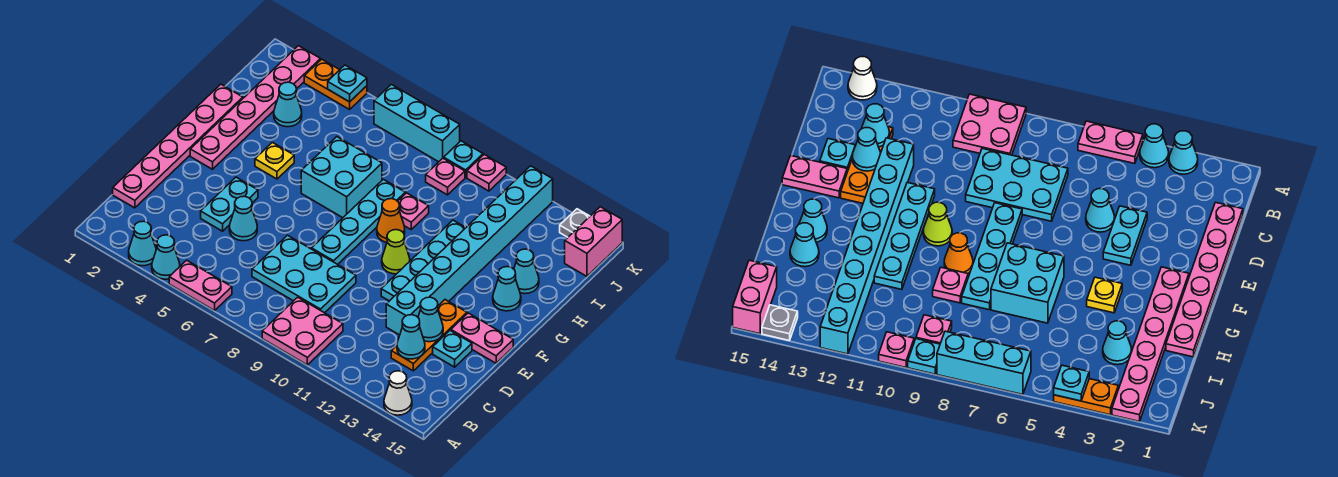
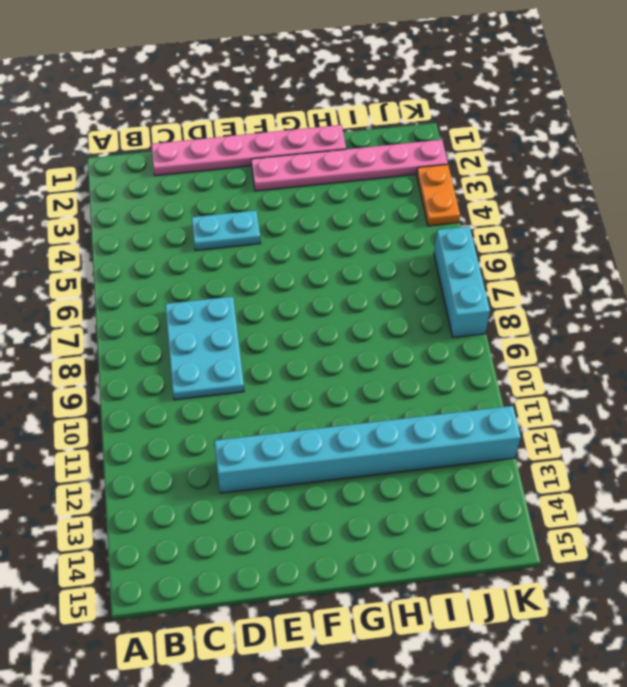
none -> cyan cone A3 level 1
none -> cyan cone A4 level 1
none -> pink plate A5:A6 level 1
none -> pink plate A9:B10 level 1

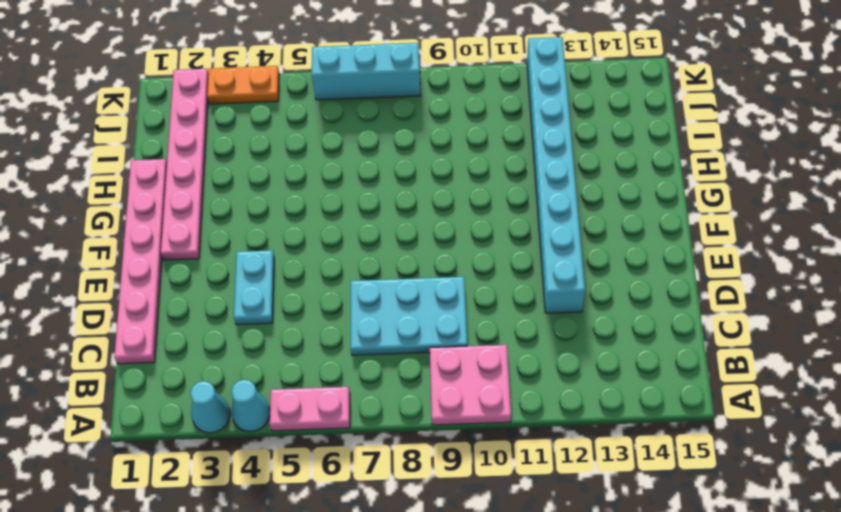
none -> white cone A14 level 1
none -> orange plate C13:E13 level 1
none -> cyan cone D5 level 1
none -> cyan plate D14 level 1

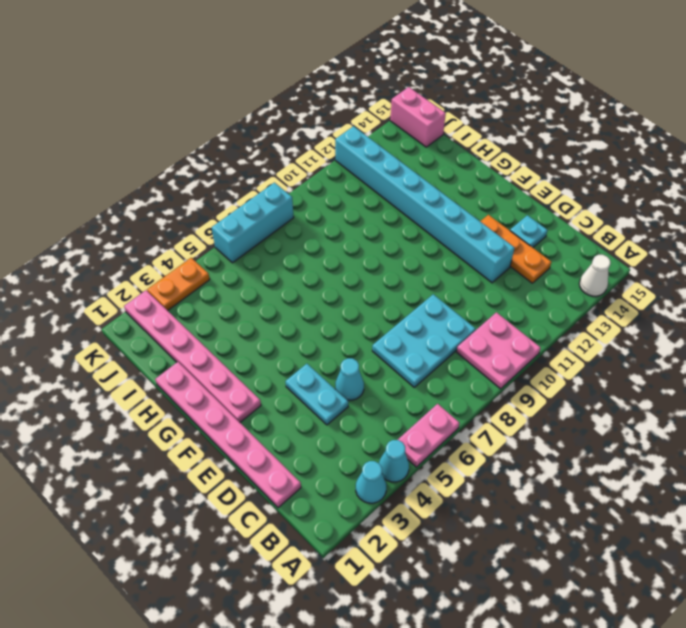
none -> cyan plate E8:H8 level 1
none -> cyan plate E11:H11 level 1
none -> pink plate E14:E15 level 1
none -> lime cone F10 level 1

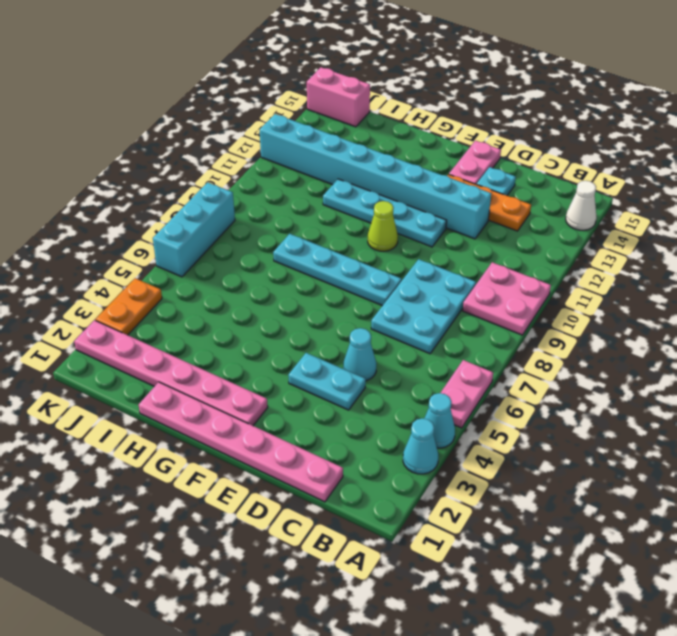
none -> yellow plate G4 level 1
none -> cyan brick G6:H7 level 1
none -> orange cone G9 level 1
none -> cyan cone G14 level 1

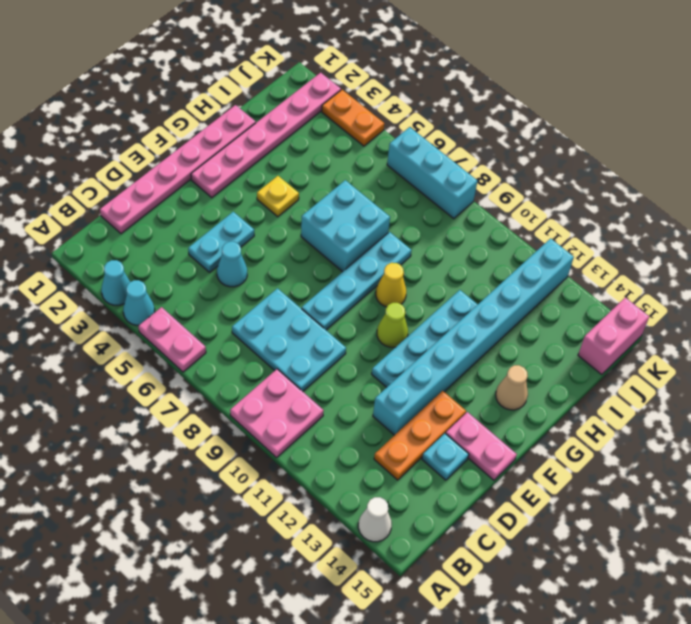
yellow cone G9 level 1 -> orange cone G9 level 1
tan cone G14 level 1 -> cyan cone G14 level 1
none -> pink plate H9 level 1
none -> cyan cone H14 level 1
none -> cyan cone I3 level 1
none -> pink plate J9 level 1

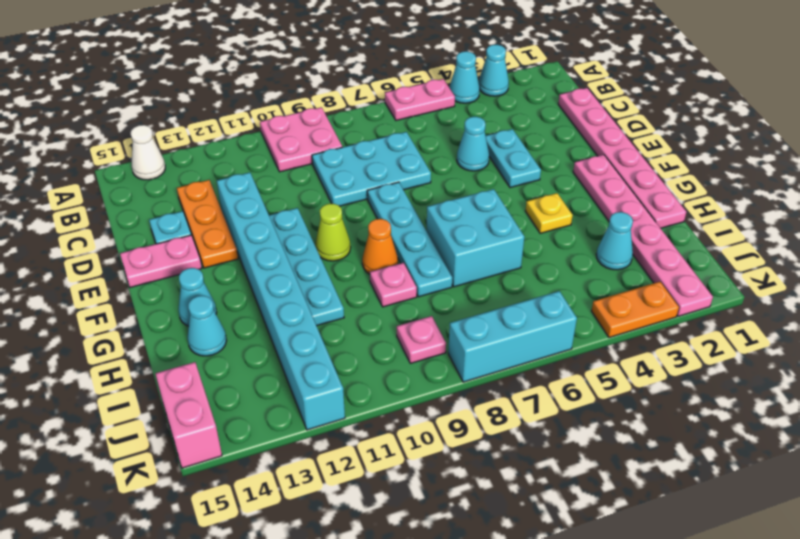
none -> cyan plate K9 level 1
none -> pink plate K10 level 1
none -> grey plate K14 level 1
none -> cyan cone C13 level 2

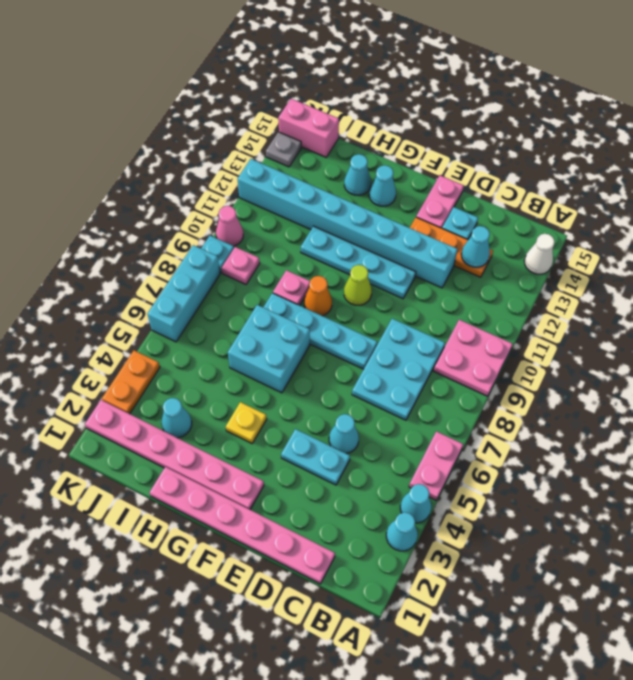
pink cone K10 level 1 -> pink plate K10 level 1
none -> cyan cone D13 level 2
none -> cyan plate K4 level 2

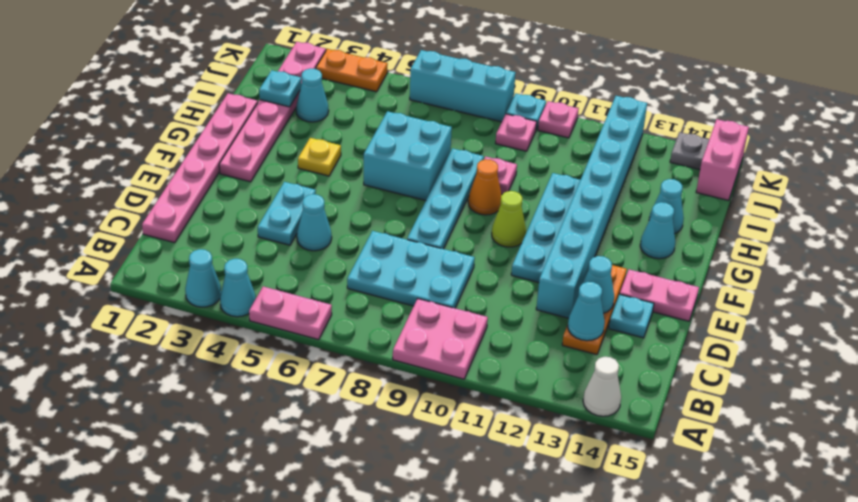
cyan plate I2 level 2 -> cyan plate K4 level 2

